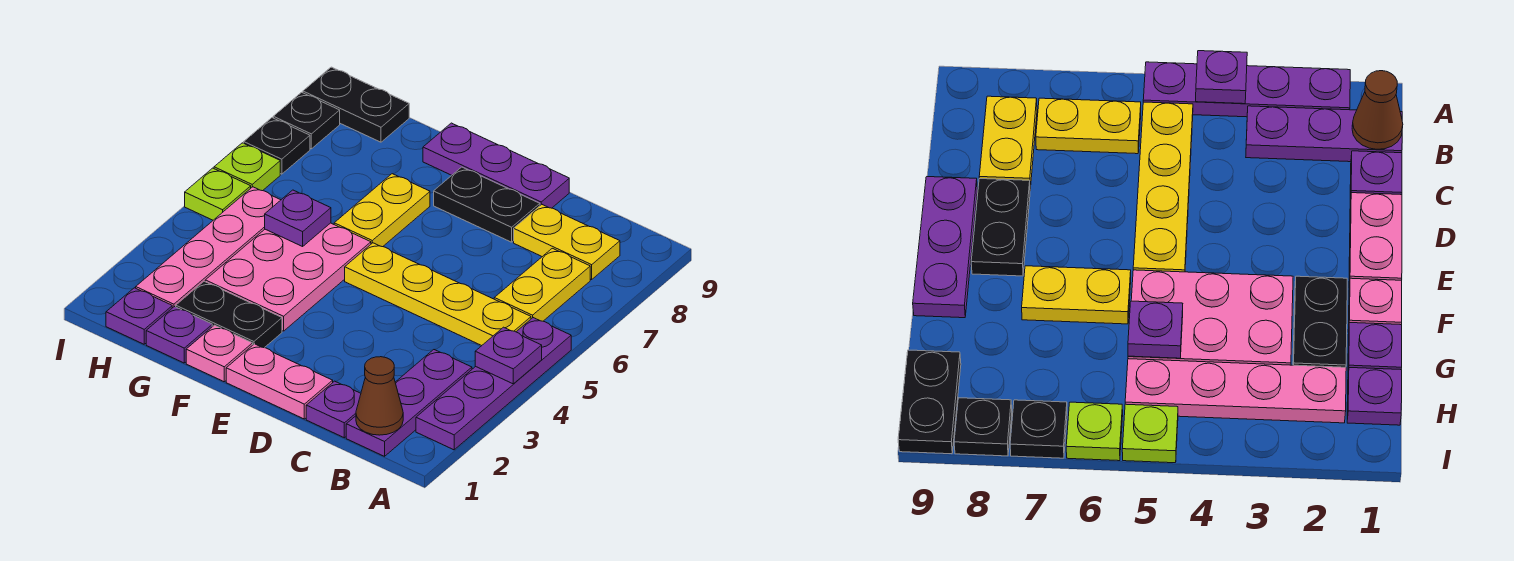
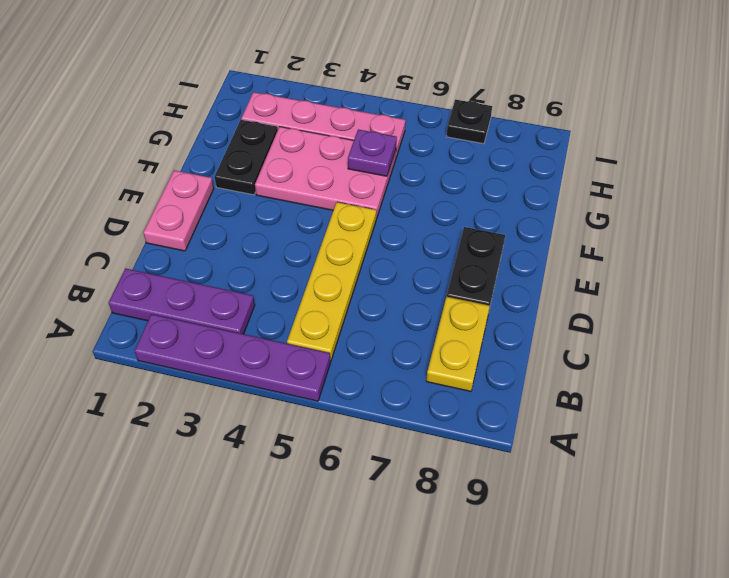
none -> yellow plate B6:B7 level 1
none -> purple plate C1 level 1
none -> purple plate D9:F9 level 1

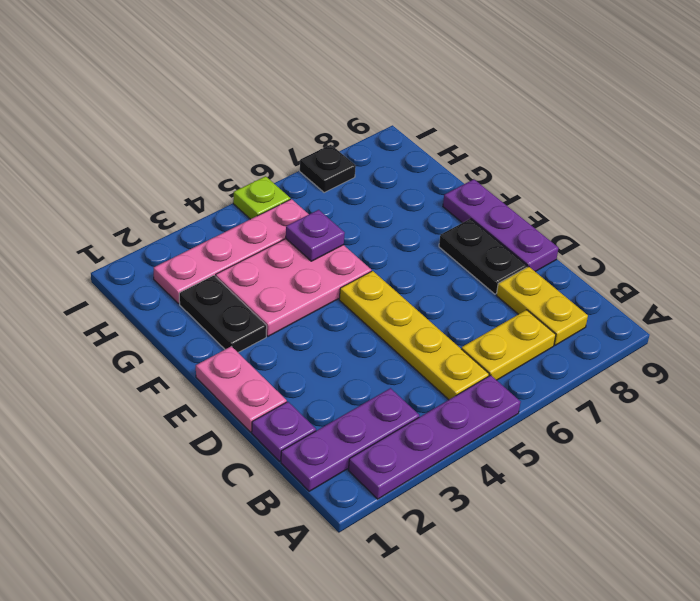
none -> pink plate F1 level 1
none -> yellow plate F6:F7 level 1
none -> purple plate G1 level 1

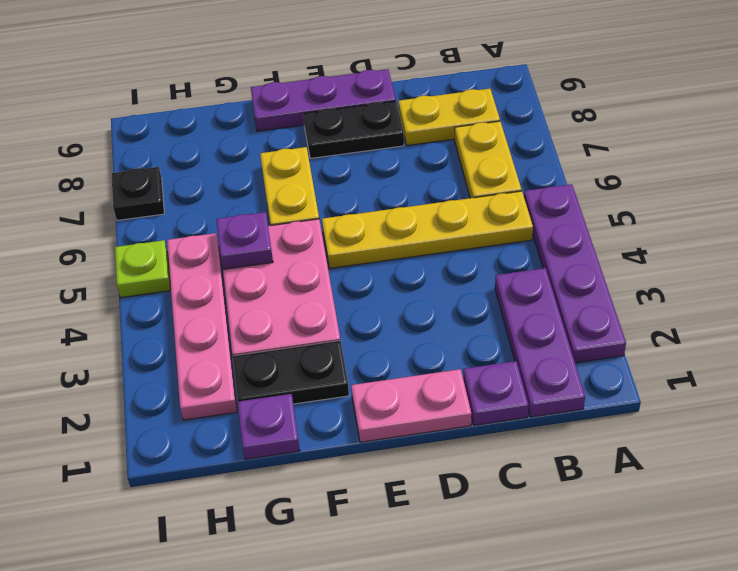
none -> pink plate F1 level 1
none -> purple plate H1 level 1
none -> black plate H9:I9 level 1

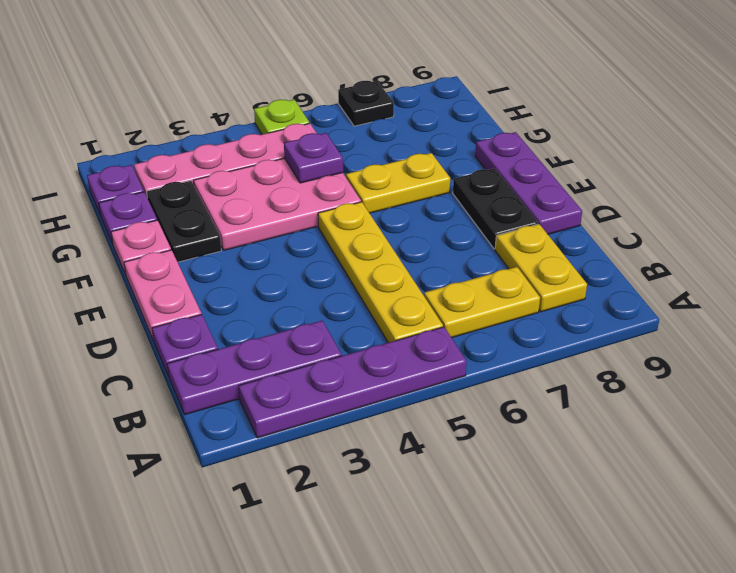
none -> black plate H9:I9 level 1
none -> lime plate I6 level 1
none -> black plate I8 level 1

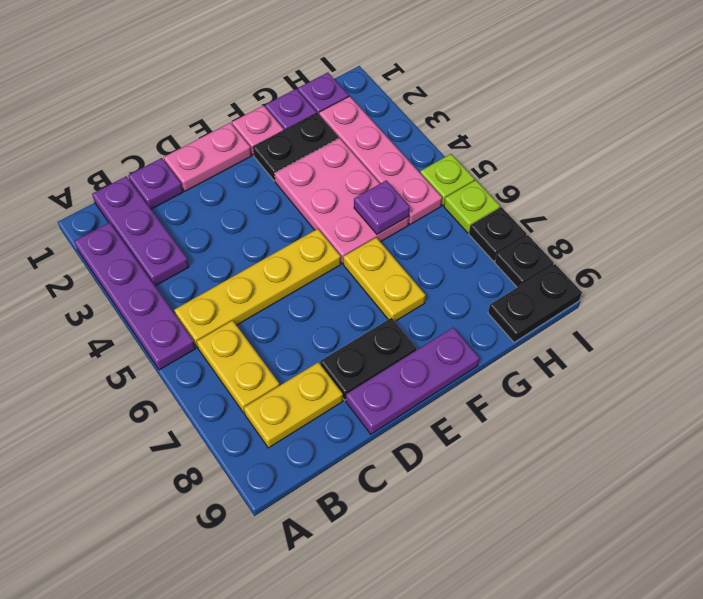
none -> purple plate A4 level 2
none -> brown cone B1 level 2

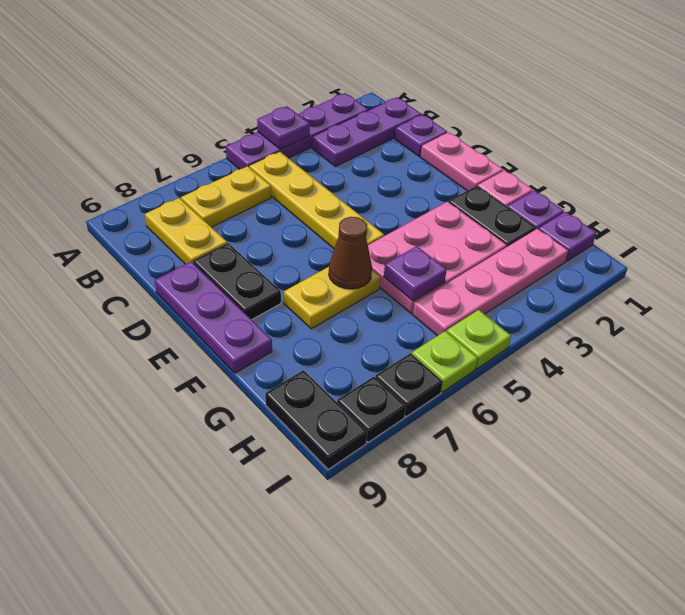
brown cone F6 level 2 -> brown cone B1 level 2

